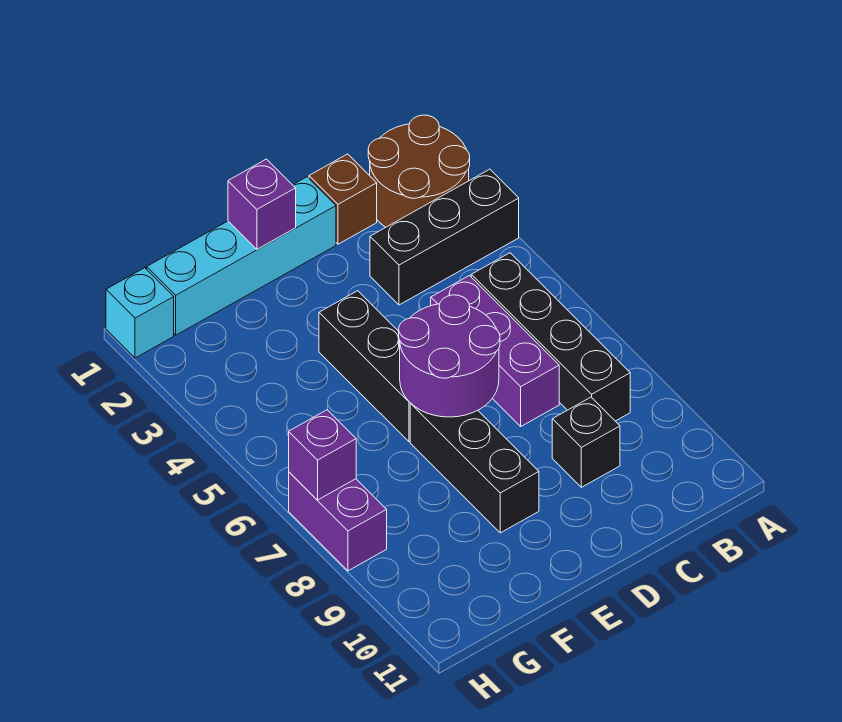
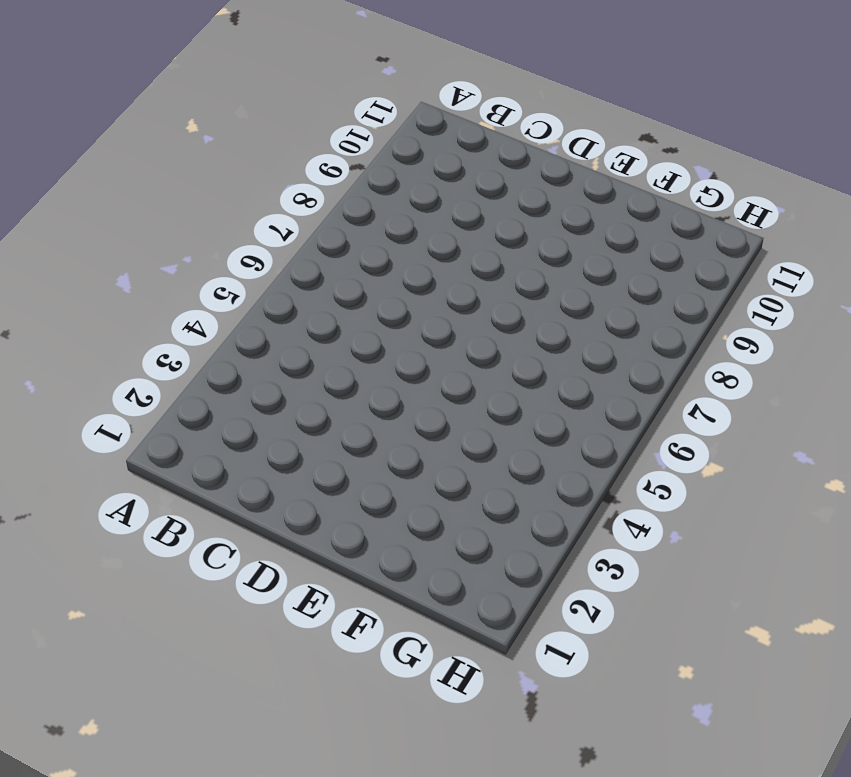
none -> brown round brick A1:B2 level 1
none -> black brick A3:C3 level 1
none -> black brick B5:B8 level 1

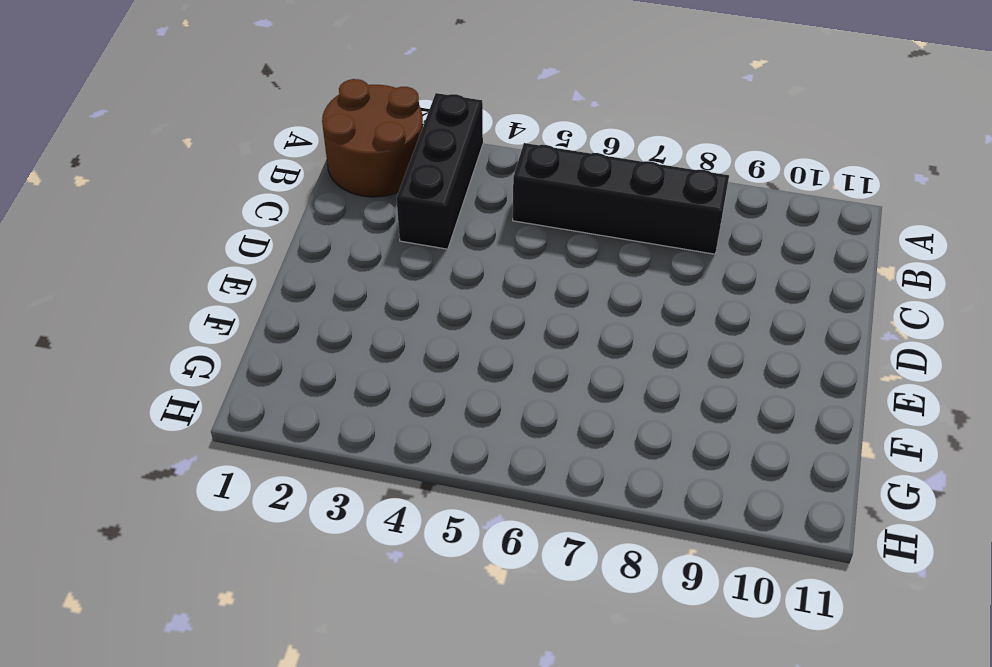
none -> brown brick C1 level 1
none -> purple brick C5:C7 level 1
none -> black brick C9 level 1

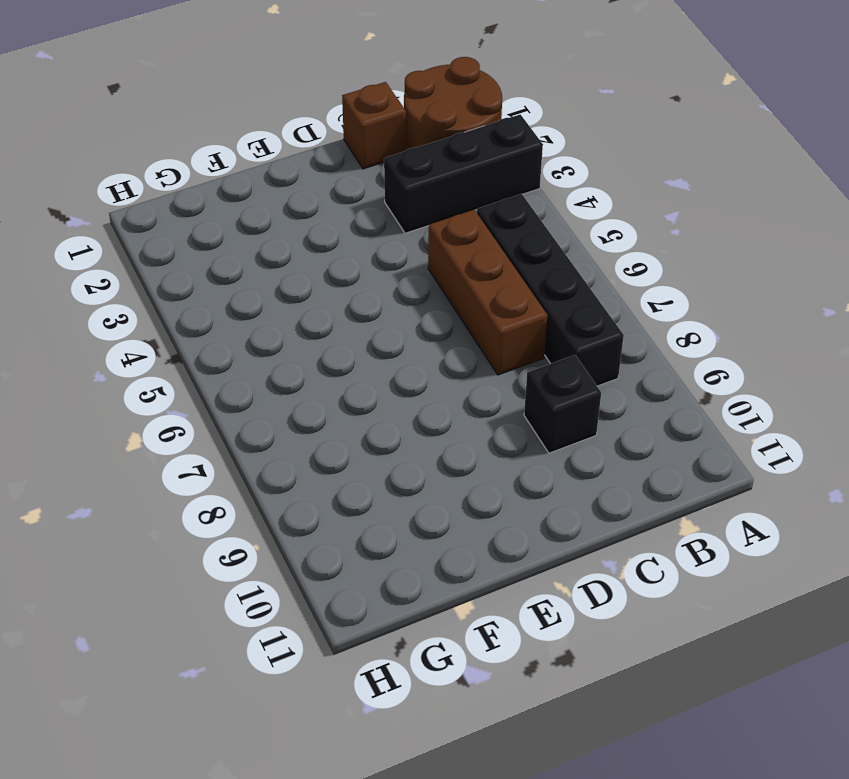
brown brick C5:C7 level 1 -> purple brick C5:C7 level 1
none -> cyan brick D1:G1 level 1
none -> black brick E4:E6 level 1
none -> black brick E7:E9 level 1

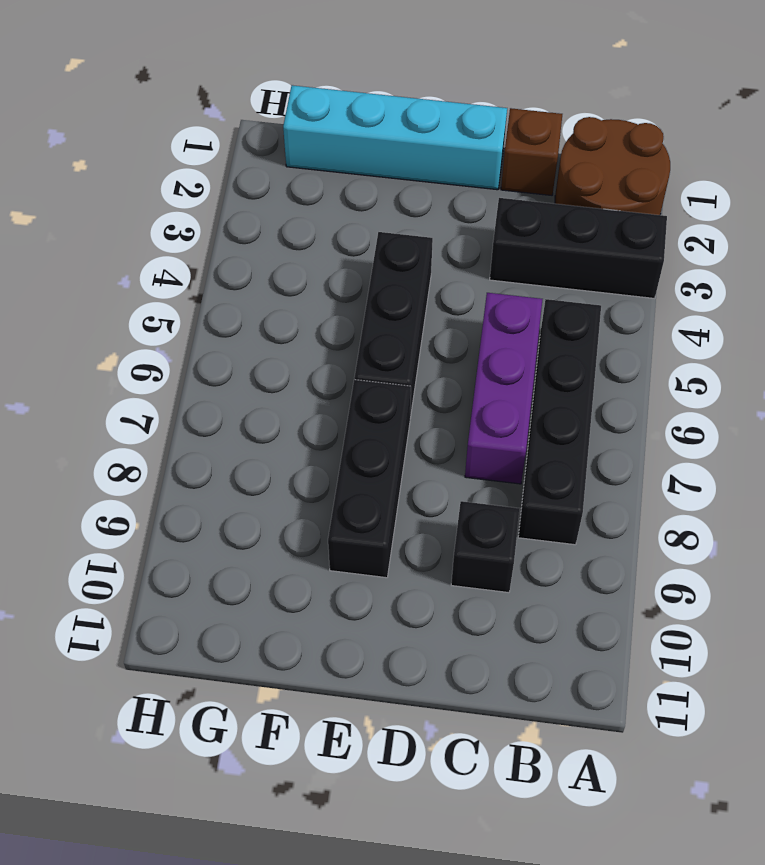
none -> cyan brick H1 level 1
none -> purple brick H7:H8 level 1
none -> purple round brick D6:E7 level 2

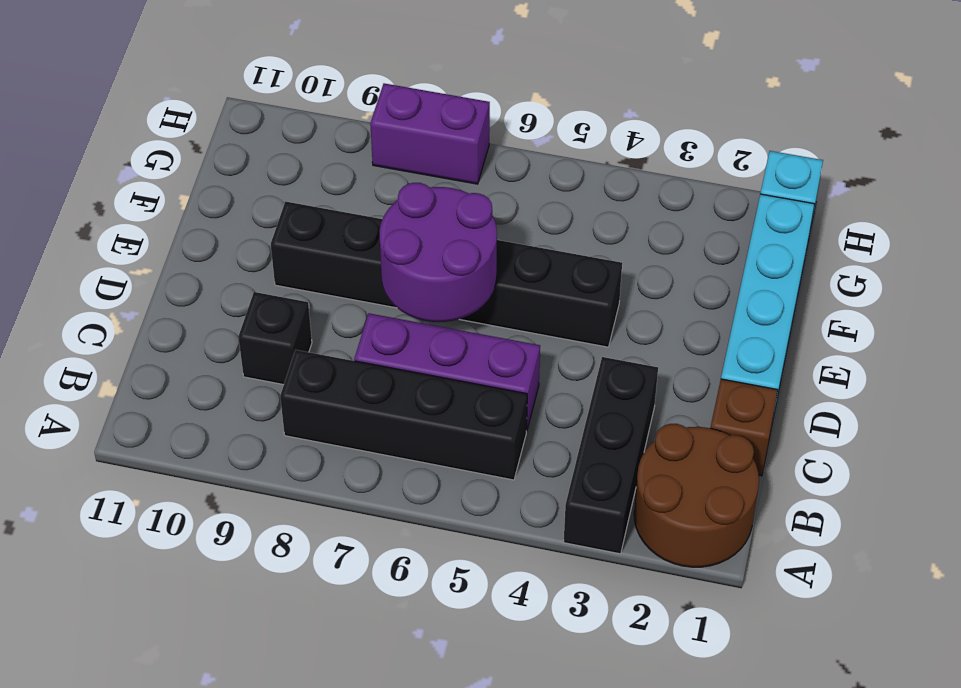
none -> purple brick E1 level 2
none -> purple brick H7 level 2

